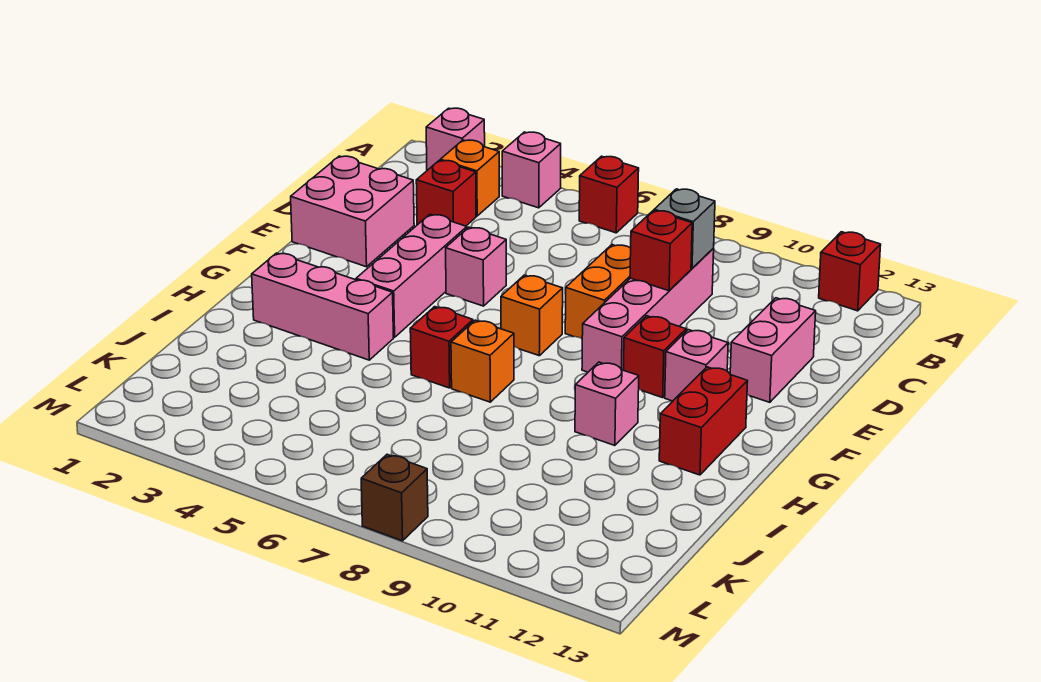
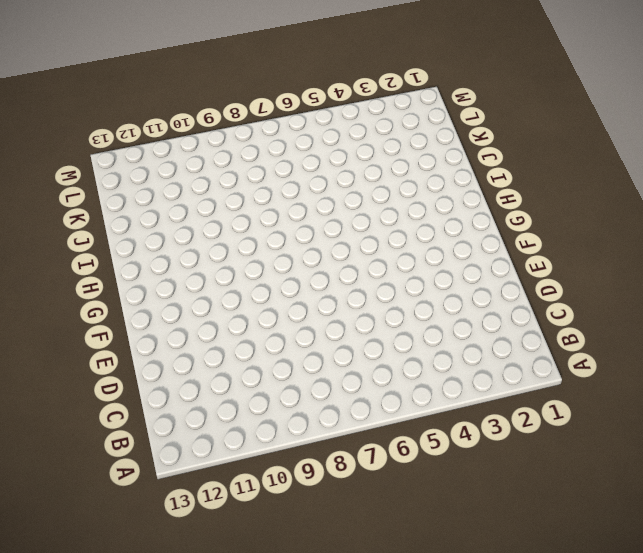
none -> pink brick A2 level 1
none -> pink brick A4 level 1
none -> red brick A6 level 1

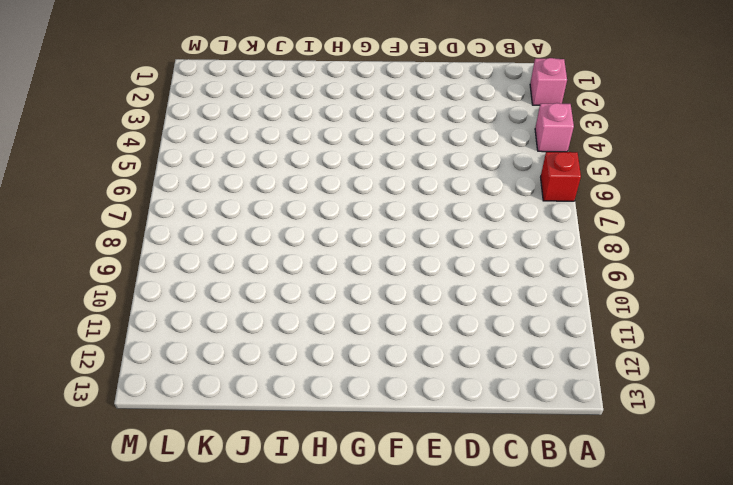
none -> red brick A12 level 1
none -> orange brick B3 level 1
none -> red brick C3 level 1

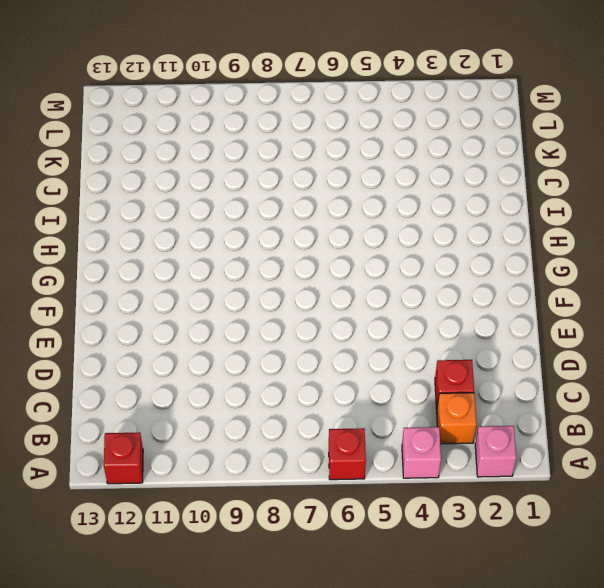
none -> pink brick C9:F9 level 1
none -> pink brick D1:E2 level 1
none -> orange brick D8:E8 level 1

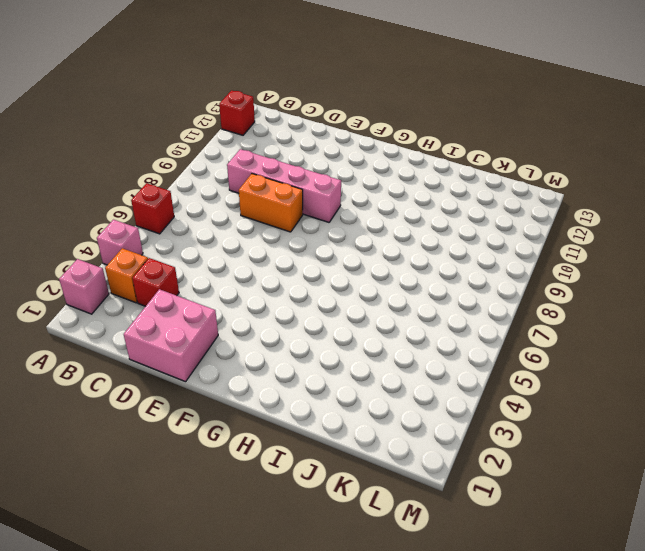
none -> pink brick D12:E12 level 1
none -> pink brick E4:G4 level 1
none -> pink brick E5 level 1

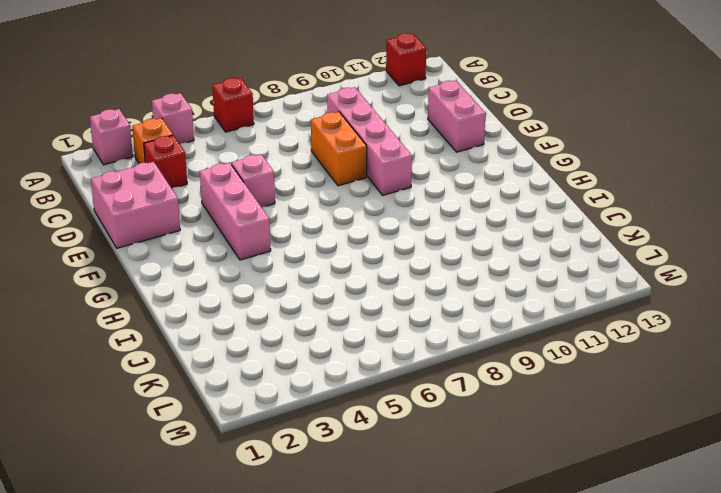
none -> orange brick F7 level 1
none -> red brick F10 level 1
none -> pink brick F11 level 1

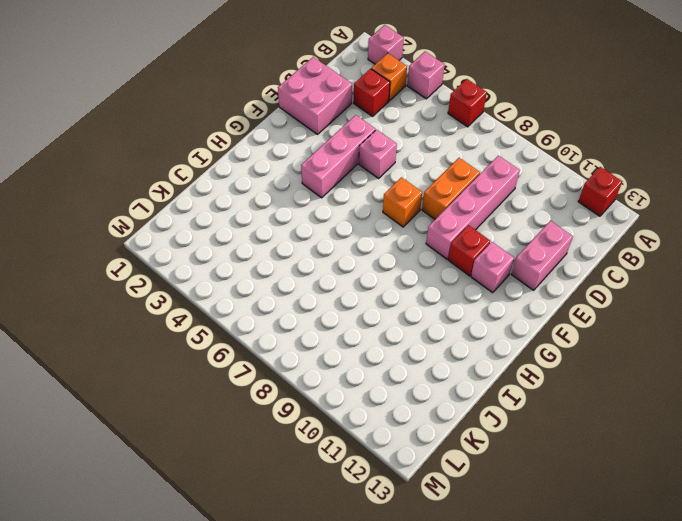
none -> red brick G12:H12 level 1
none -> pink brick H2:H4 level 1
none -> red brick H6 level 1

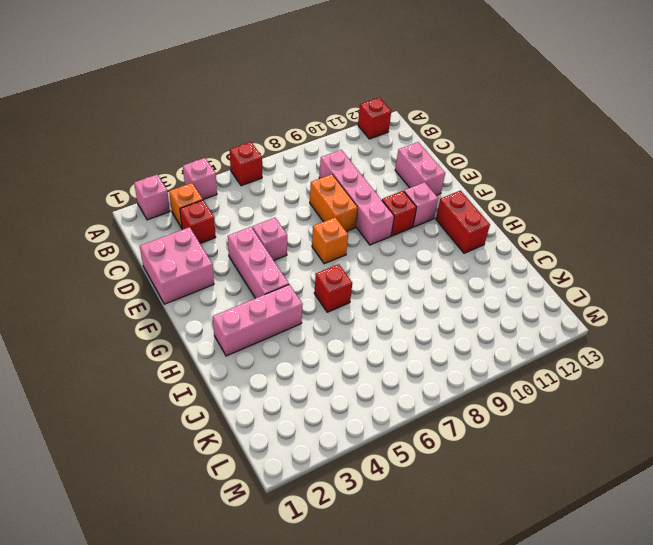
none -> orange brick H7 level 1
none -> pink brick H10 level 1
none -> brown brick M8 level 1

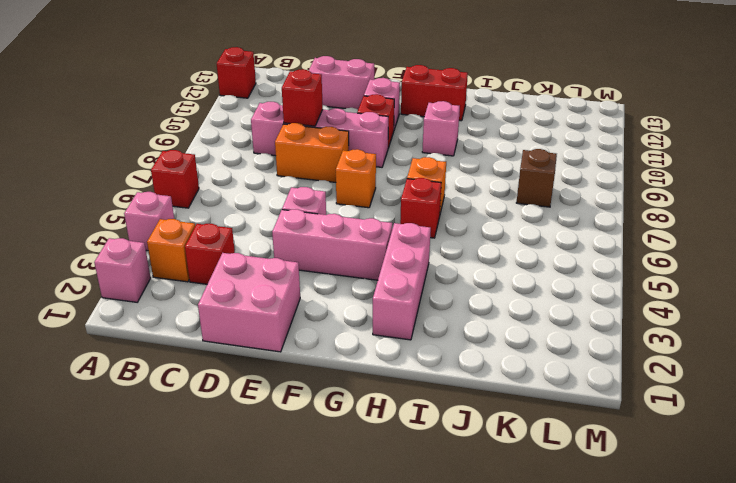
brown brick K8 level 1 -> brown brick M8 level 1
none -> grey brick C9 level 2

